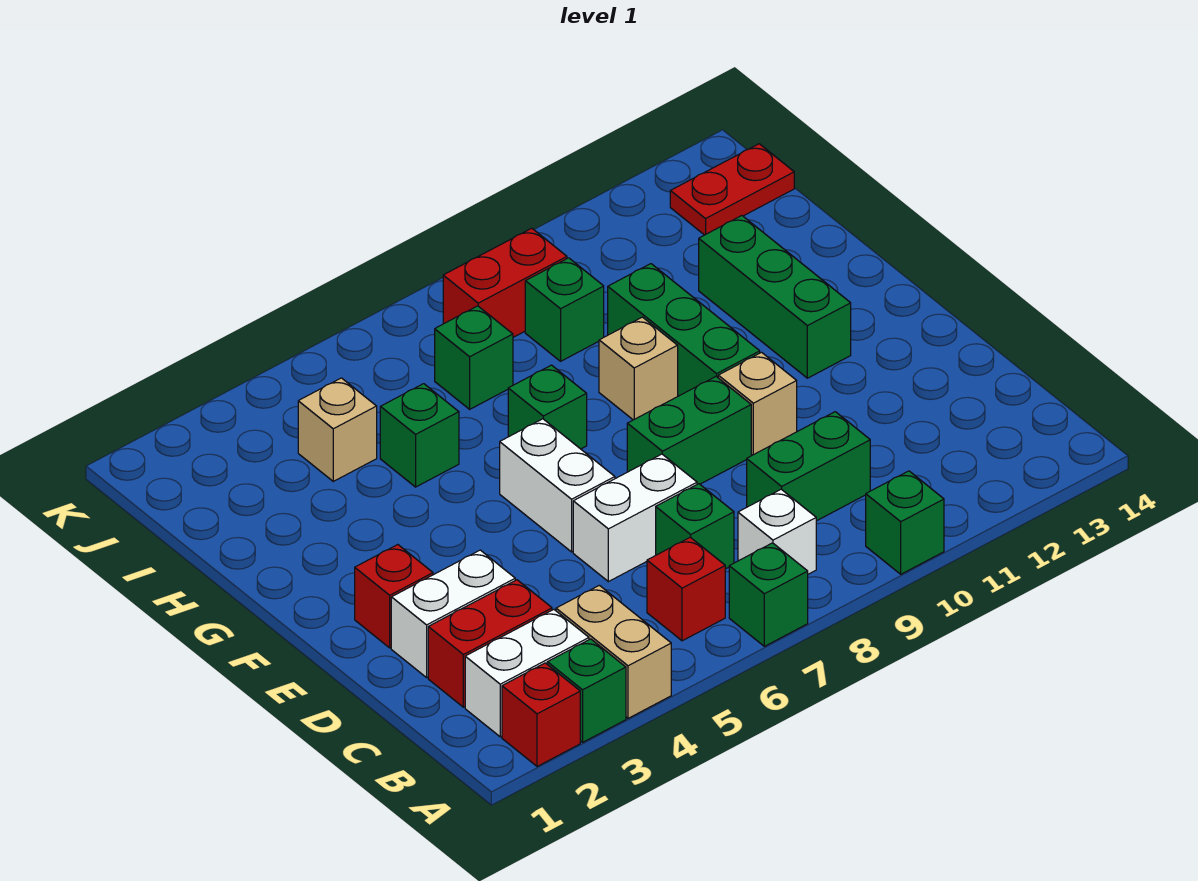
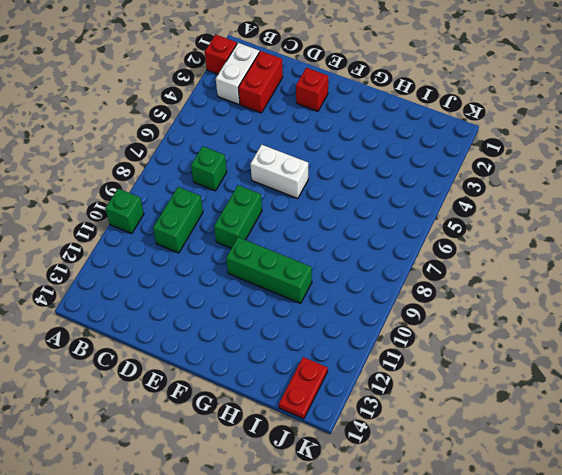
none -> green brick A3 level 1
none -> tan brick A4:B4 level 1
none -> green brick A7 level 1

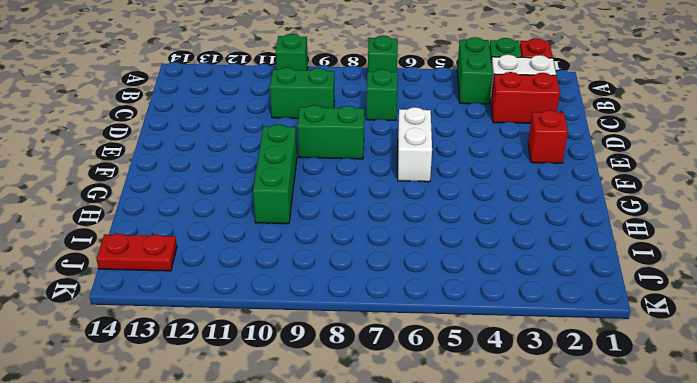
green brick A4:B4 level 1 -> tan brick A4:B4 level 1
none -> red brick B6 level 1
none -> white brick B8 level 1
none -> white brick D2:D3 level 1

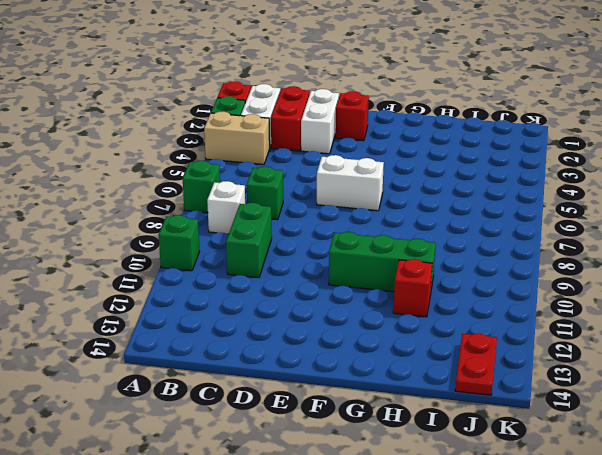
red brick H11 level 1 -> red brick B6 level 1
none -> white brick D6:D7 level 1
none -> green brick E8:E9 level 1
none -> tan brick E10 level 1

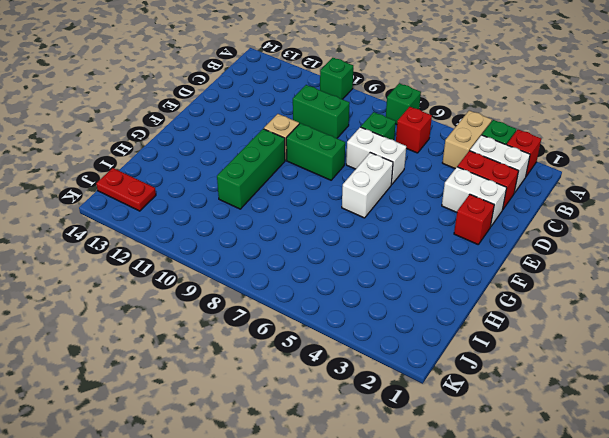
none -> white brick B8 level 1
none -> green brick F12:H12 level 1
none -> green brick G7 level 1

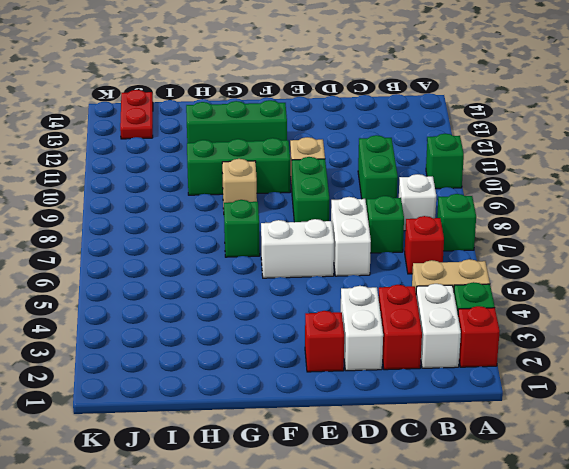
none -> green brick H5 level 1
none -> tan brick I4 level 1
none -> green brick I7 level 1

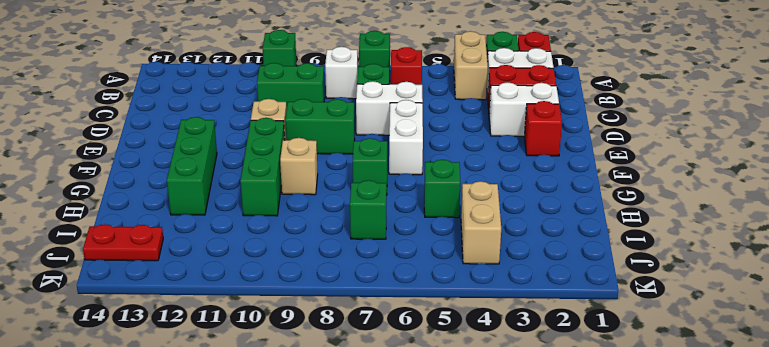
tan brick I4:J4 level 1 -> tan brick I4 level 1
none -> green brick I9 level 1
none -> red brick J8:J9 level 1

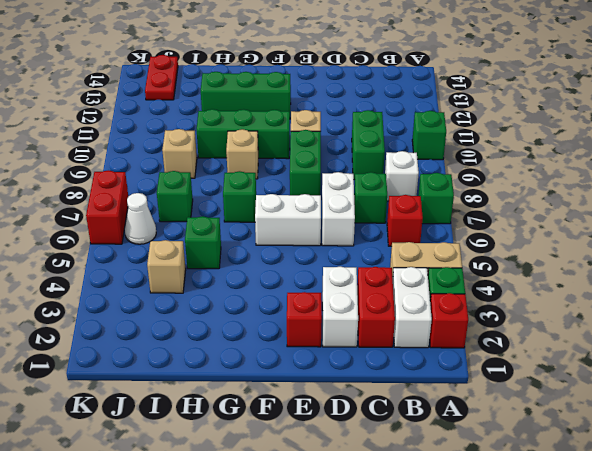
tan brick I9 level 1 -> green brick I9 level 1
white cone J6 level 1 -> none
red brick K6:K7 level 1 -> red brick J8:J9 level 1

